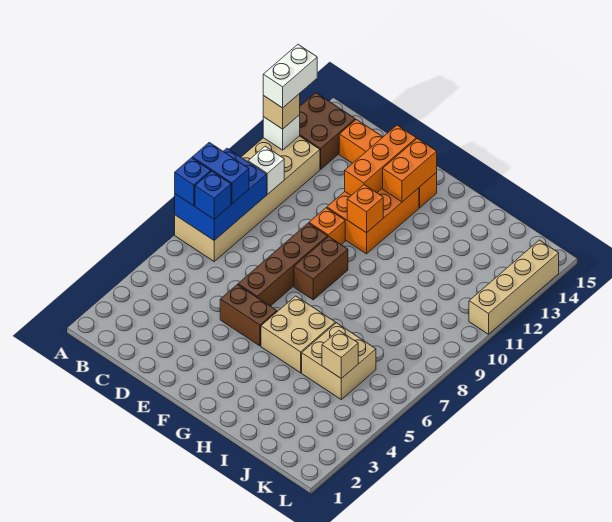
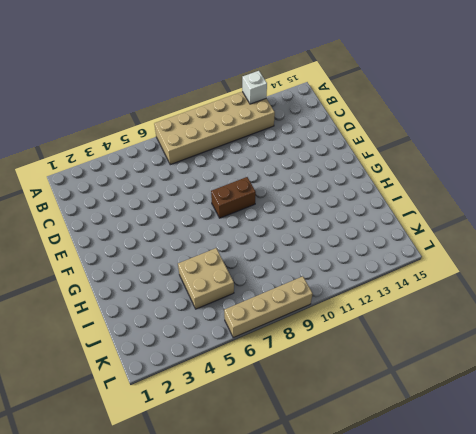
tan brick L6:L9 level 1 -> tan brick L11:L14 level 1
none -> brown brick A13:B14 level 1
none -> orange brick C14:F14 level 1
none -> brown brick E5:F5 level 1

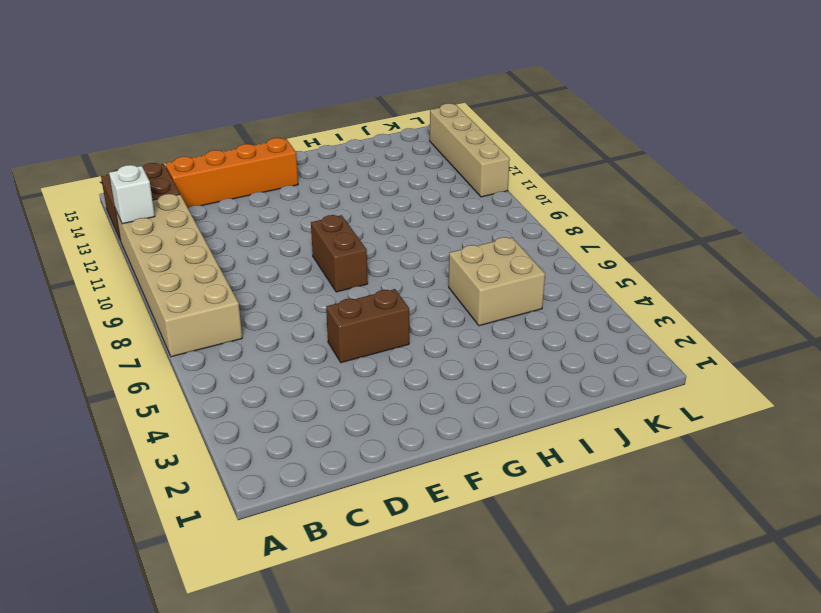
none -> brown brick E6:E9 level 1
none -> orange brick E10 level 1
none -> orange brick E11:F13 level 1

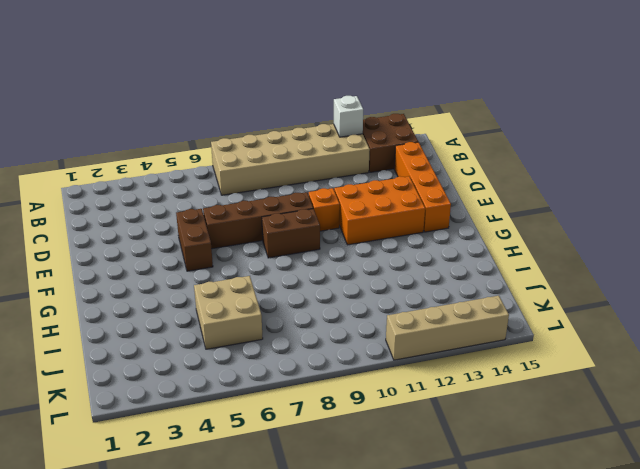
none -> tan brick G5:H6 level 1
none -> blue brick A7:B9 level 2
none -> white brick B10 level 2

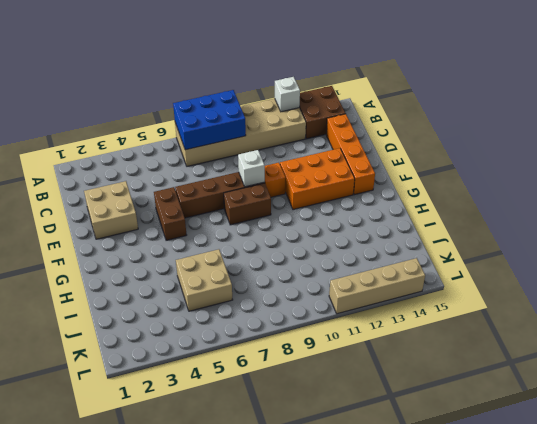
tan brick D2:E3 level 1 -> tan brick G5:H6 level 1
white brick E9 level 2 -> white brick B10 level 2
none -> orange brick E12:E14 level 2
none -> orange brick F11 level 2
none -> orange brick F13:F14 level 2

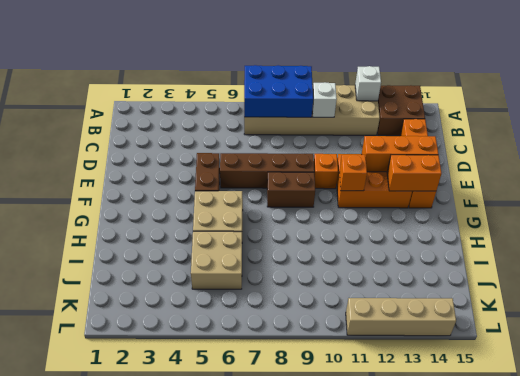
none -> tan brick J5 level 2
none -> blue brick A7 level 3
none -> blue brick A8:B8 level 3

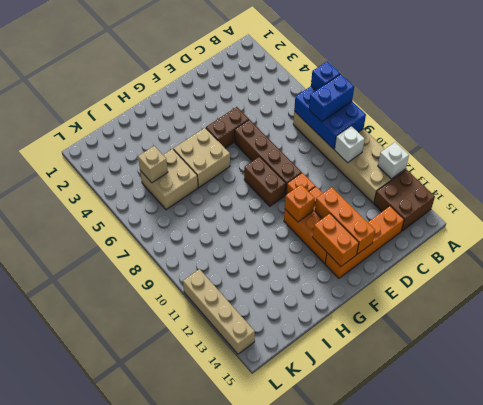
none -> tan brick A12 level 3
none -> blue brick B7 level 3
none -> white brick A12:A13 level 4

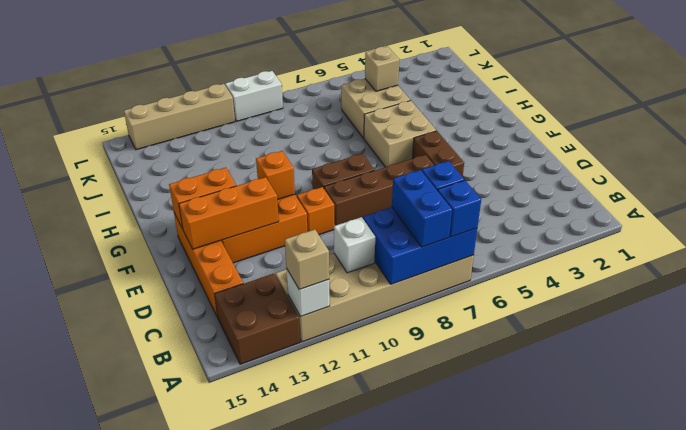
white brick L9:L10 level 1 -> white brick A12:A13 level 4

